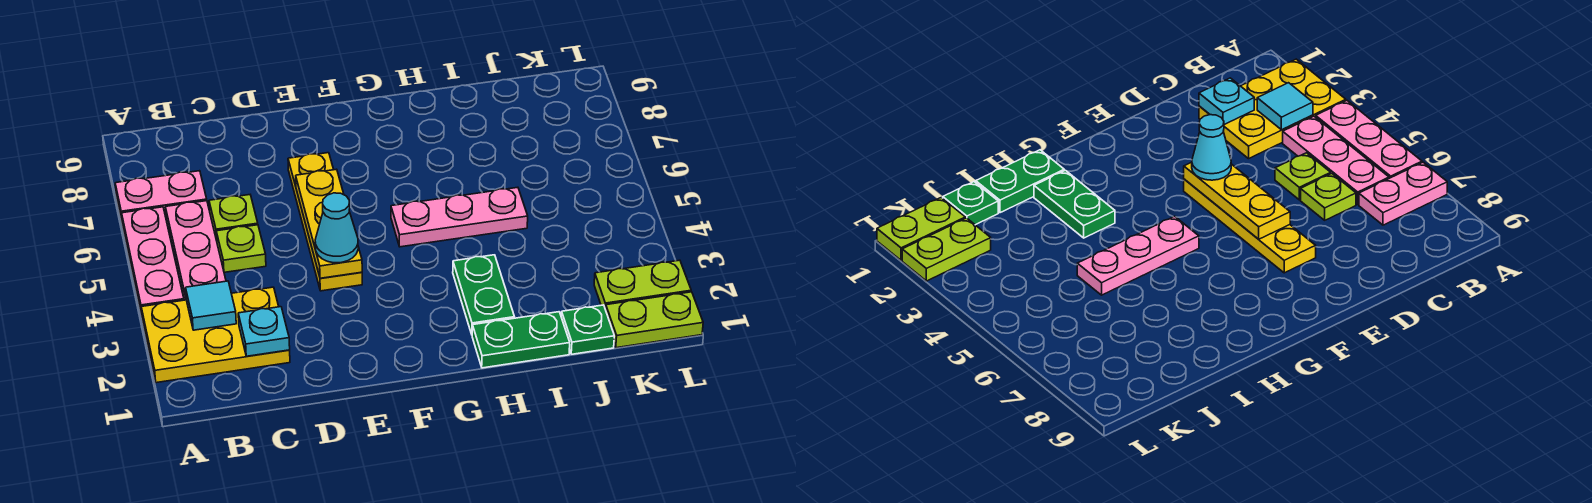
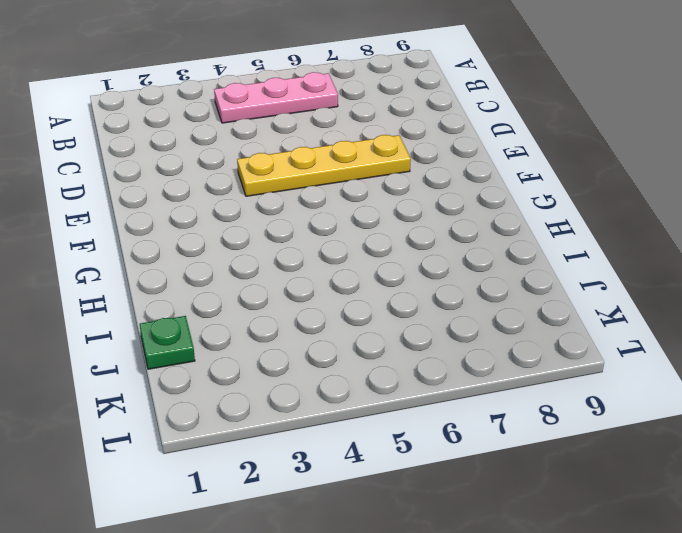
none -> yellow plate A2:C3 level 1
none -> pink plate A4:A6 level 1
none -> pink plate A7:B7 level 1

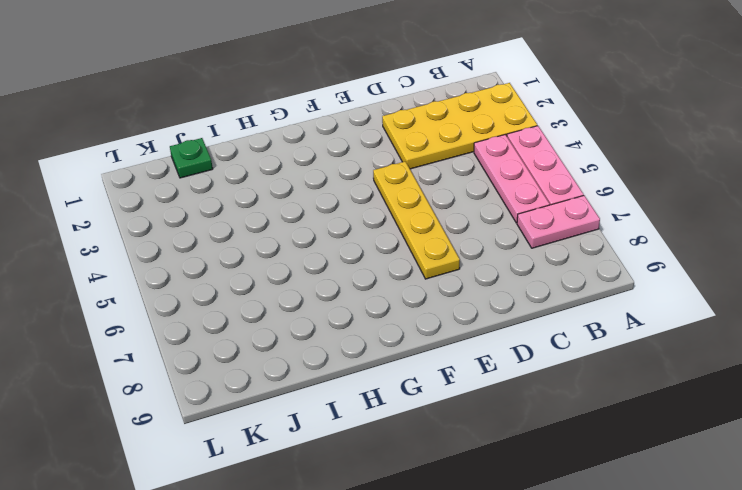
yellow plate A2:D3 level 1 -> yellow plate A2:C3 level 1
none -> lime plate C5 level 1
none -> lime plate C6 level 1
none -> pink plate G5:I5 level 1

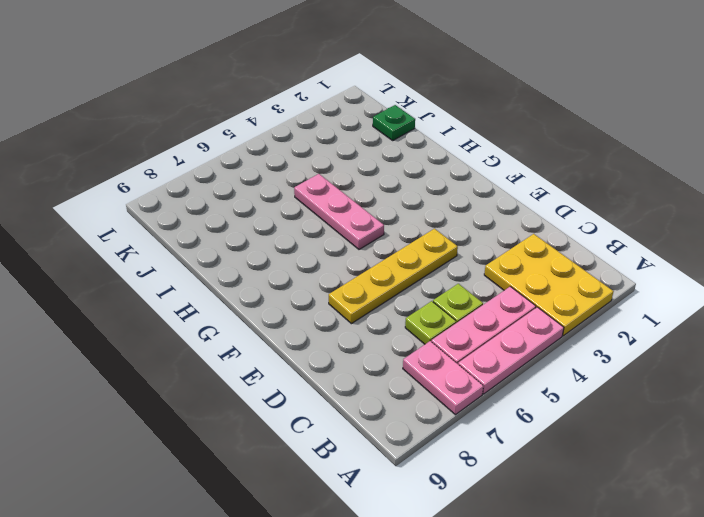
none -> green plate H1:I1 level 1
none -> green plate H2:H3 level 1
none -> lime plate K1:L1 level 1

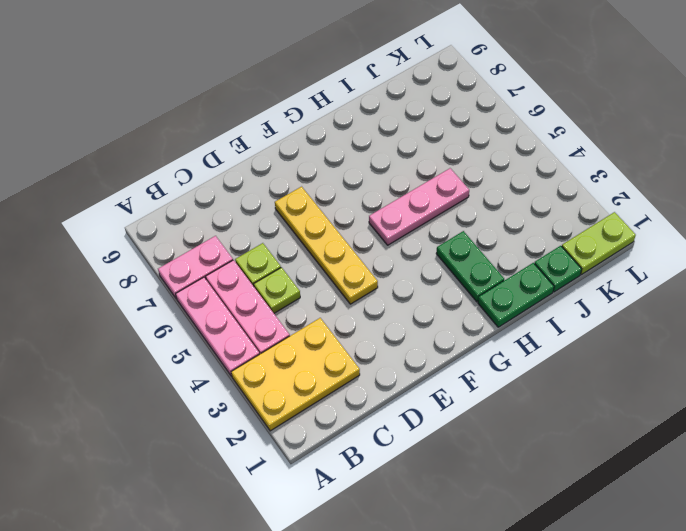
none -> lime plate K2:L2 level 1
none -> cyan tile B3 level 2
none -> cyan plate C2 level 2

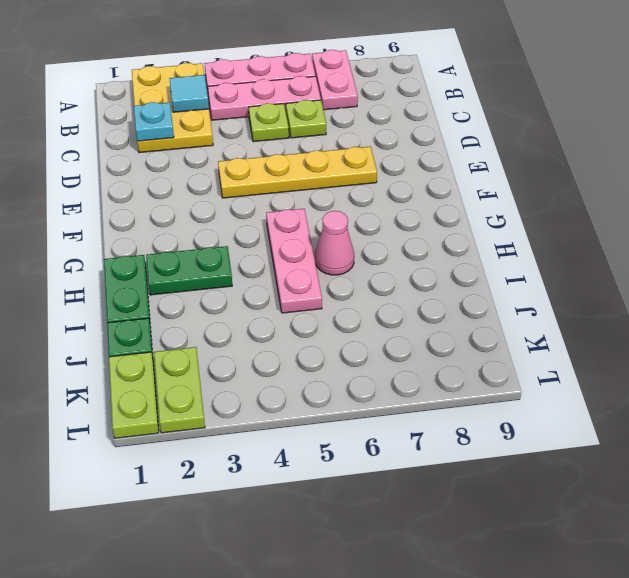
pink cone H6 level 1 -> none
none -> yellow plate E4:E6 level 2
none -> cyan cone E4 level 3

